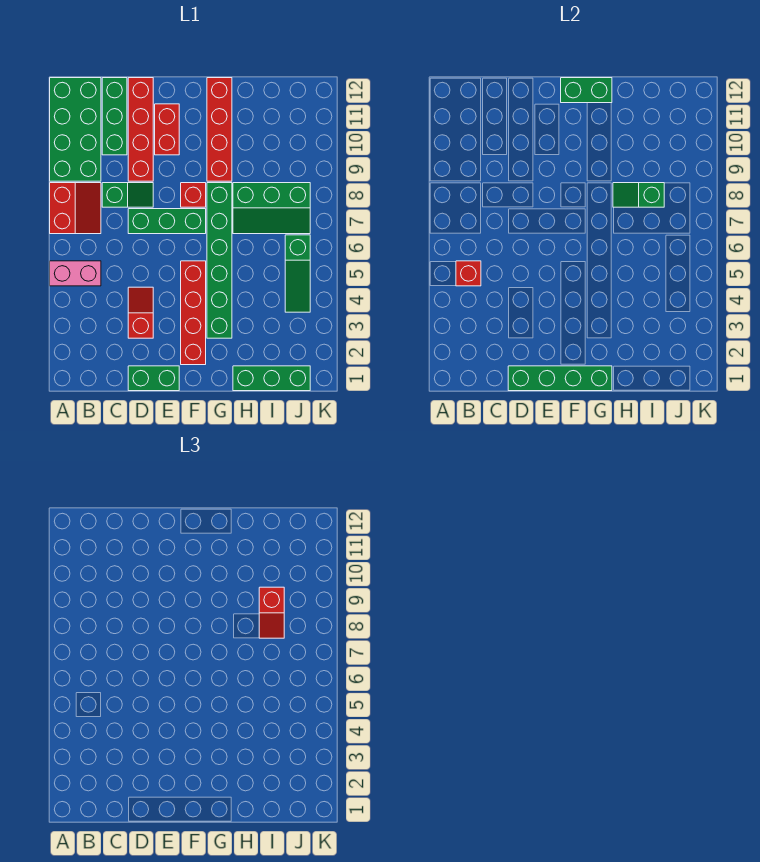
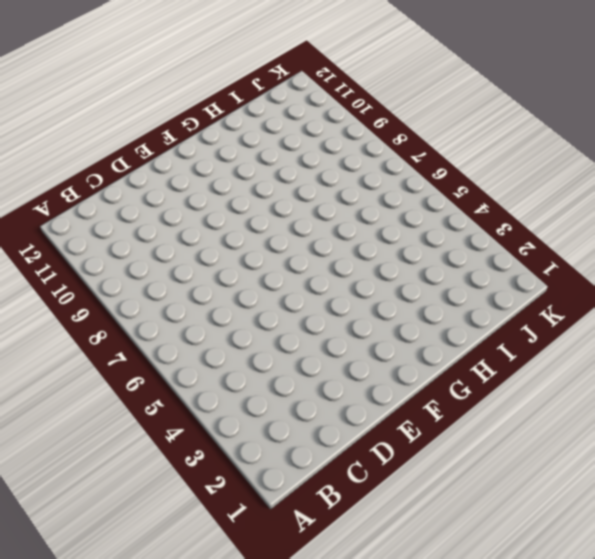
none -> pink brick A5:B5 level 1
none -> red slope A7:B8 level 1 top A
none -> green brick A9:B12 level 1

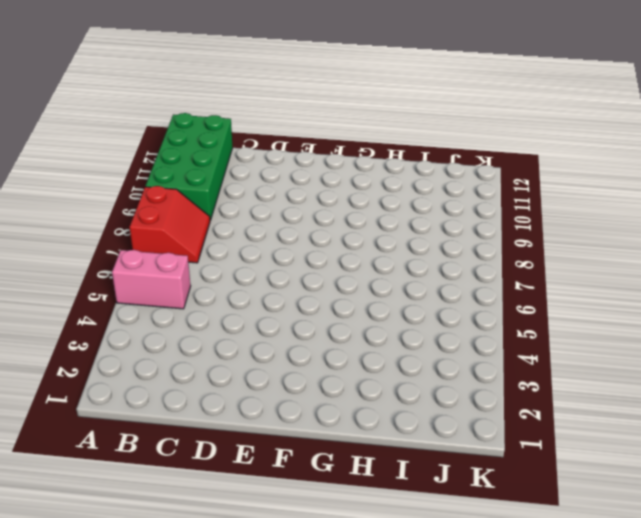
none -> green slope C8:D8 level 1 top C
none -> green brick C10:C12 level 1
none -> green brick D1:E1 level 1

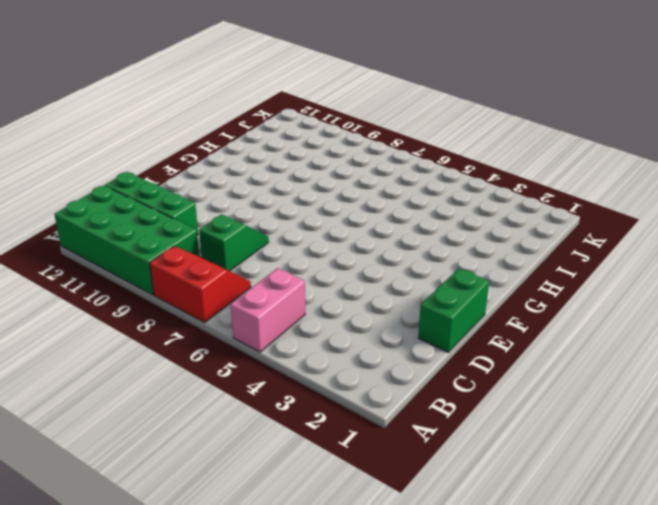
none -> red slope D3:D4 level 1 top 3
none -> green brick D7:F7 level 1
none -> red brick D9:D12 level 1

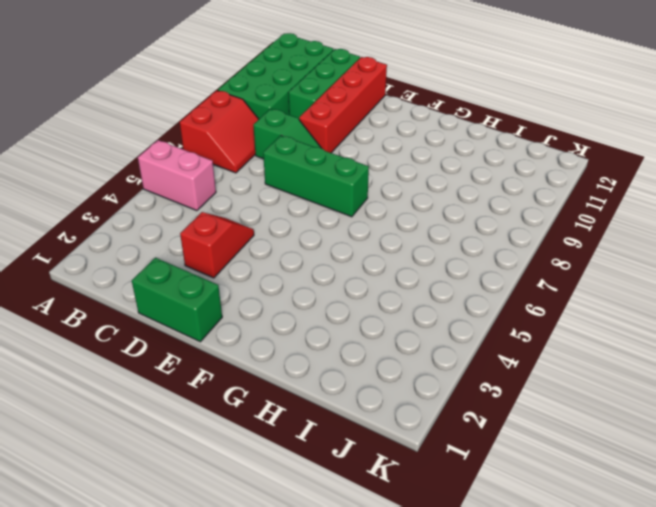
none -> red brick E10:E11 level 1
none -> red brick F2:F5 level 1
none -> red brick F8 level 1

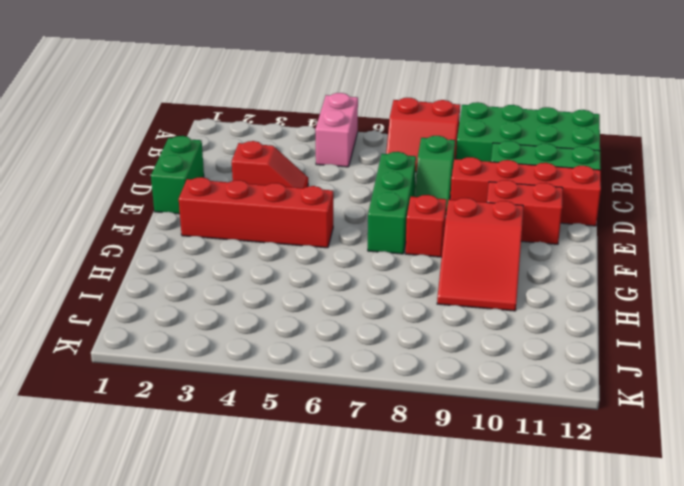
red slope F9:H10 level 1 top F -> red brick G9:G12 level 1
none -> green brick G3:G8 level 1
none -> green brick H1:J1 level 1
none -> green slope H7:J8 level 1 top 8

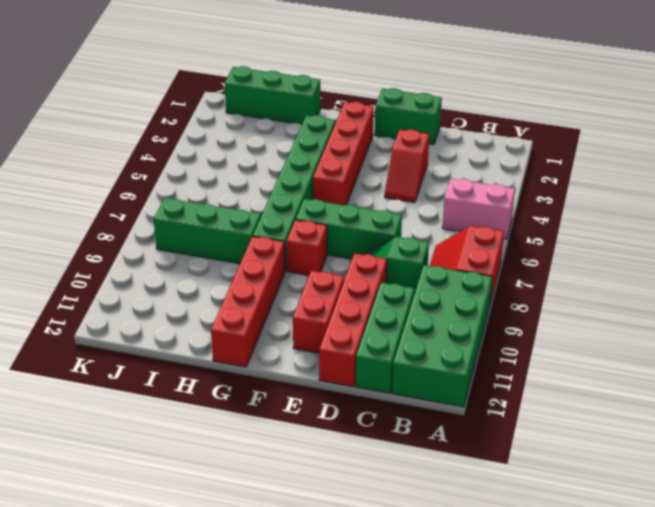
none -> green slope J4:J6 level 1 top 6
none -> red brick B5 level 2
none -> green brick D1:G1 level 2

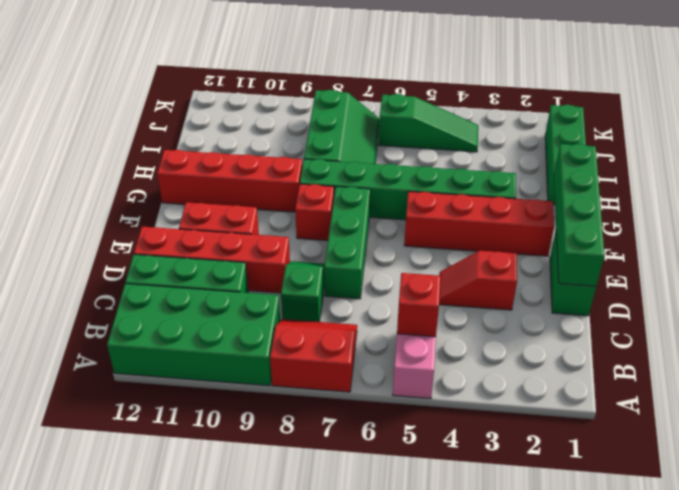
none -> green brick F12:G12 level 2
none -> green slope H8:I8 level 2 top I
none -> red slope I8:I9 level 3 top 9

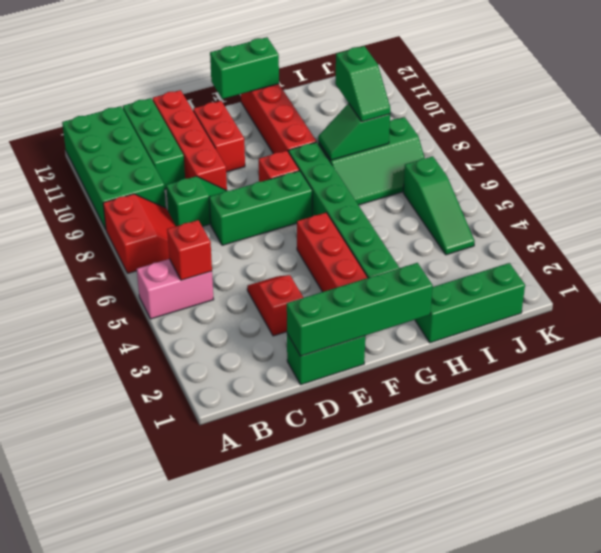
green slope I8:I9 level 3 top 9 -> red slope I8:I9 level 3 top 9

